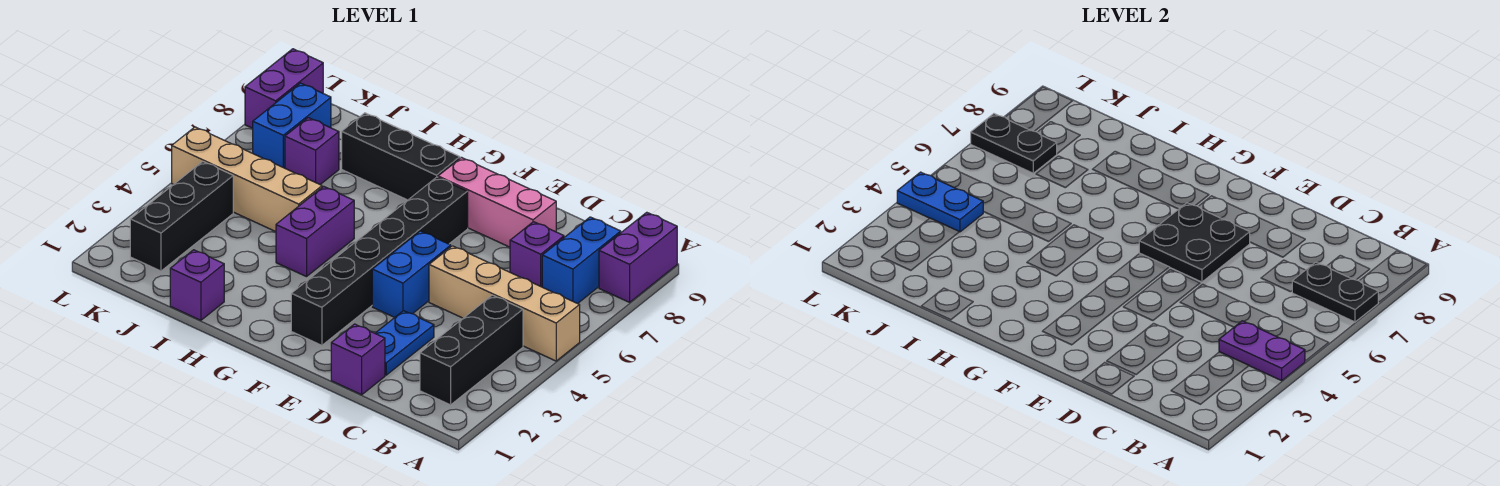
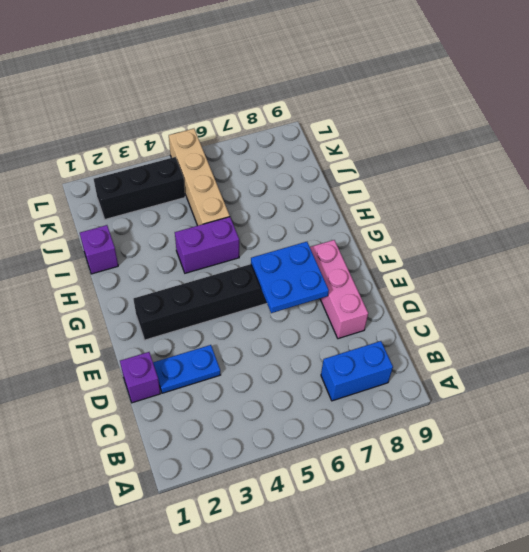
blue plate E6:F7 level 2 -> black plate E6:F7 level 2
none -> tan brick A5:D5 level 1
none -> purple brick A8:A9 level 1
none -> black brick B2:B4 level 1

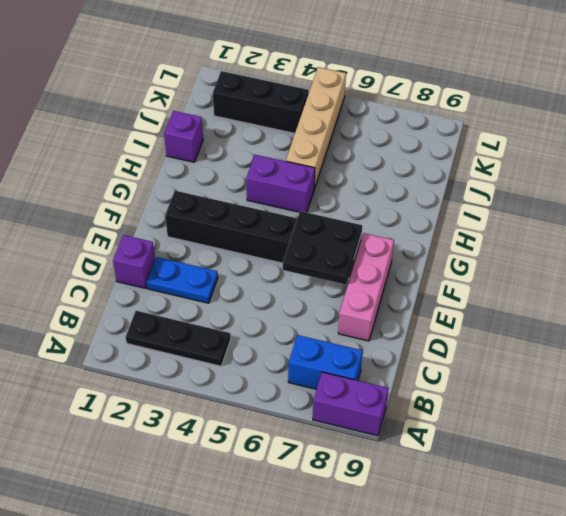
black plate B2:B4 level 1 -> black brick B2:B4 level 1
none -> tan brick A5:D5 level 1
none -> purple brick C7 level 1
none -> blue brick E4:E5 level 1

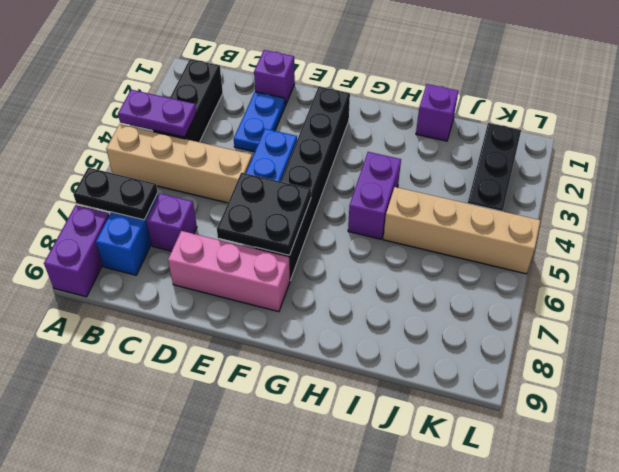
none -> black brick G8:I8 level 1
none -> purple brick J7 level 1
none -> blue brick K7:K8 level 1

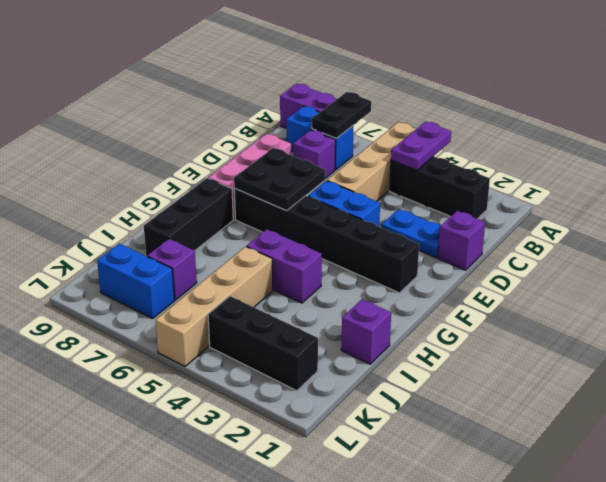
none -> purple brick L8:L9 level 1
none -> blue plate K4:L4 level 2
none -> black plate K7:L7 level 2

